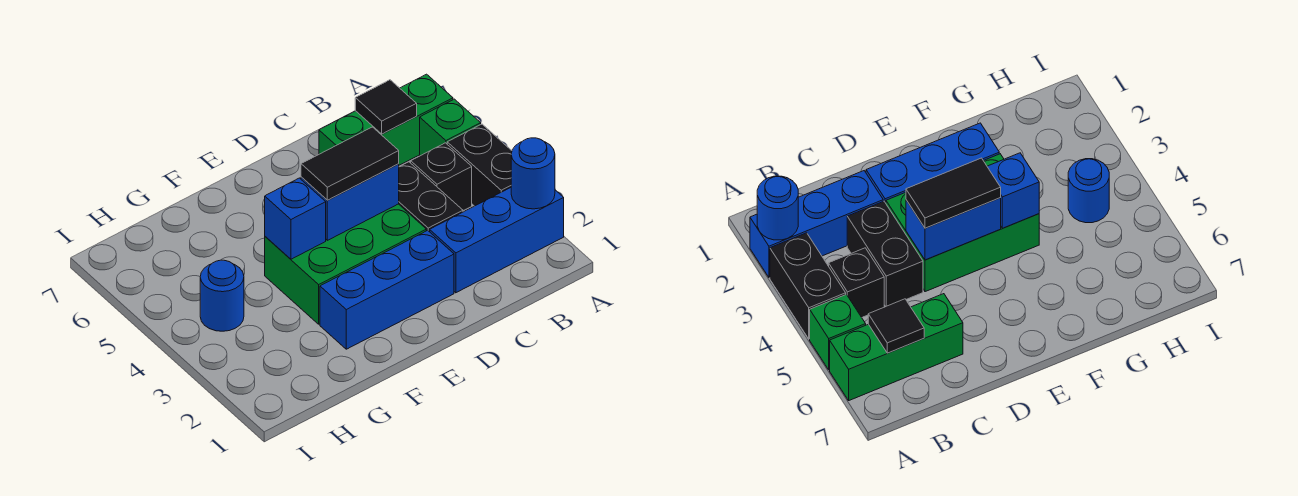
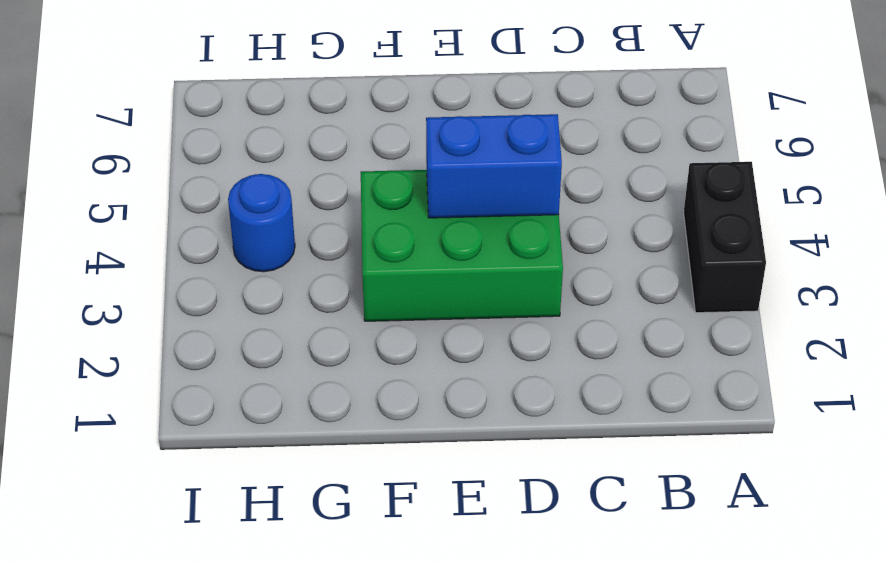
none -> blue brick A2:C2 level 1
none -> green brick A5 level 1
none -> green brick A6:C6 level 1

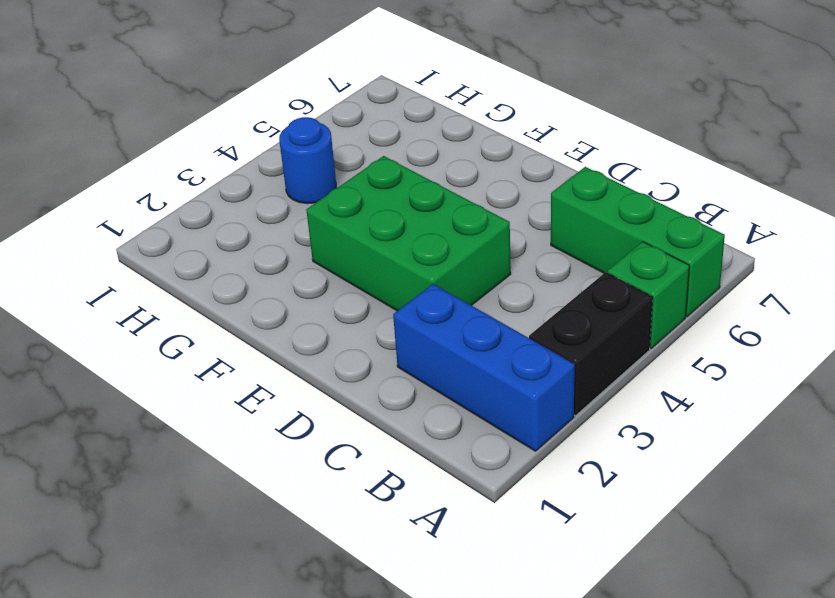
none -> black brick B4 level 1
none -> black brick C3:C4 level 1
none -> blue brick D2:F2 level 1

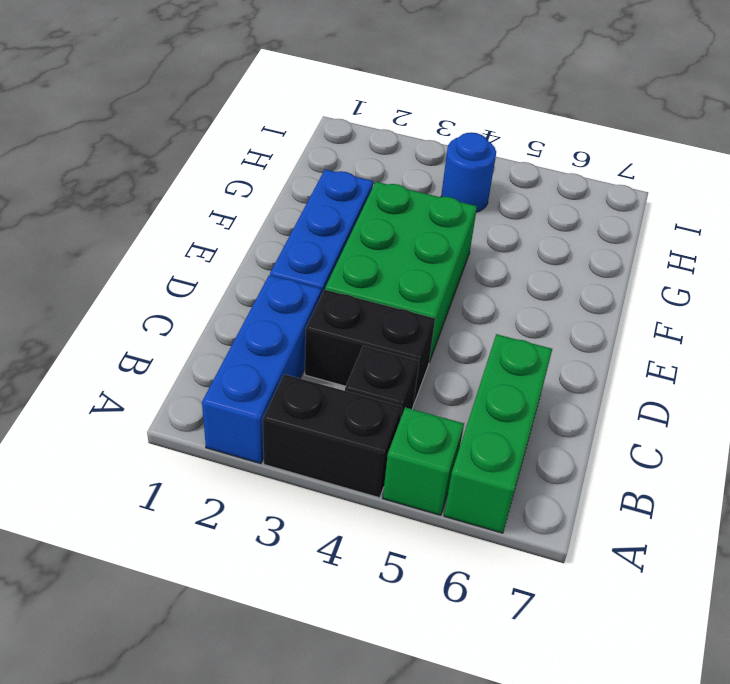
none -> blue round brick A2 level 2
none -> black tile B6 level 2
none -> blue brick D4:E4 level 2

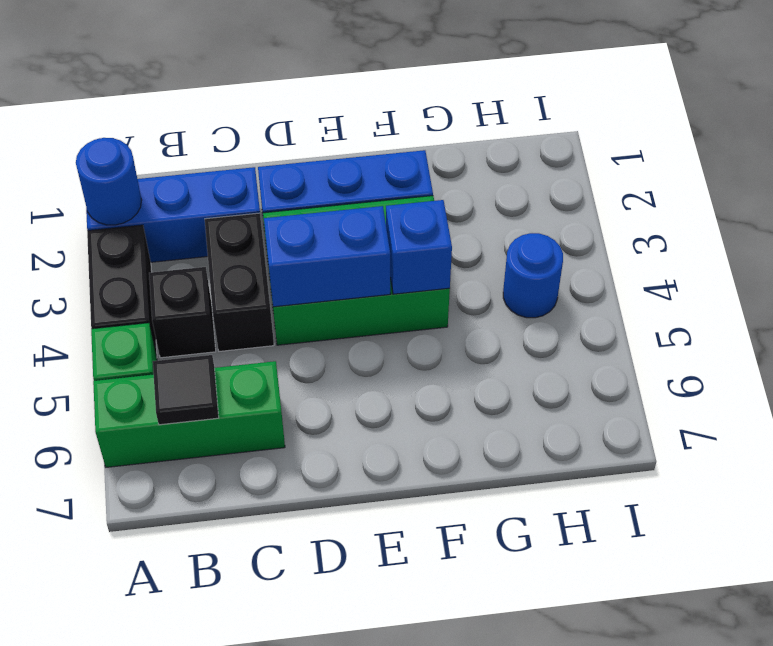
none -> black tile D4:E4 level 3

